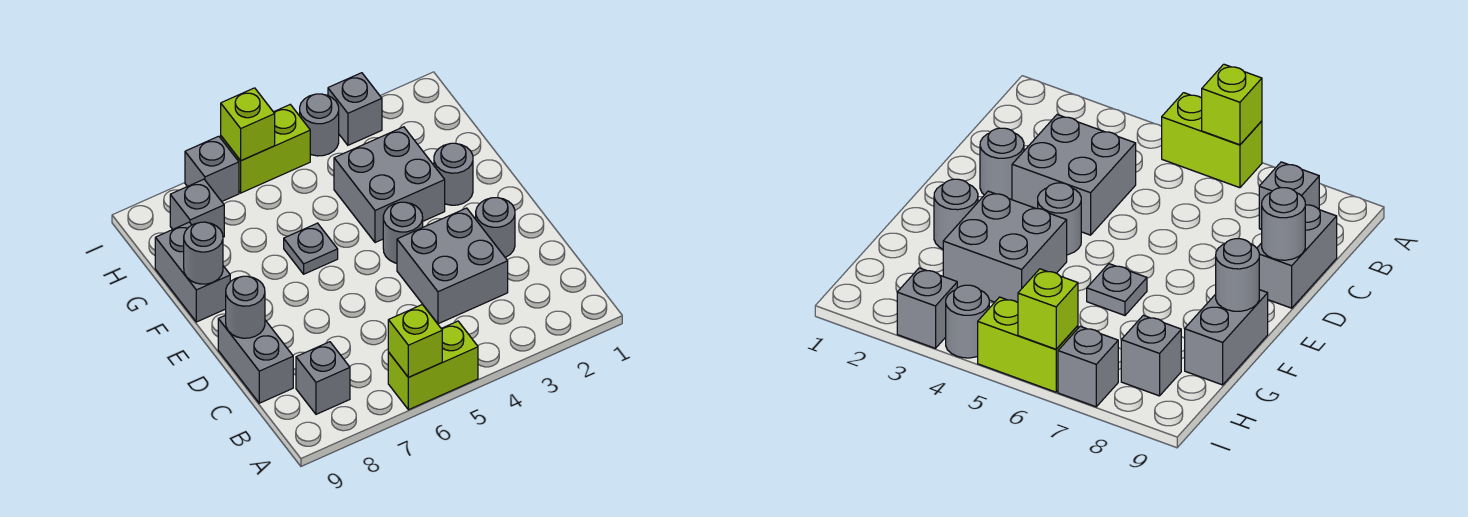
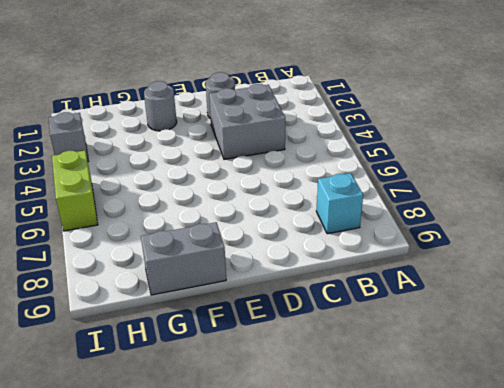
cyan brick B8 level 1 -> grey brick B8 level 1
none -> lime brick A5:A6 level 1
none -> grey brick C9:D9 level 1
none -> grey round brick E4 level 1

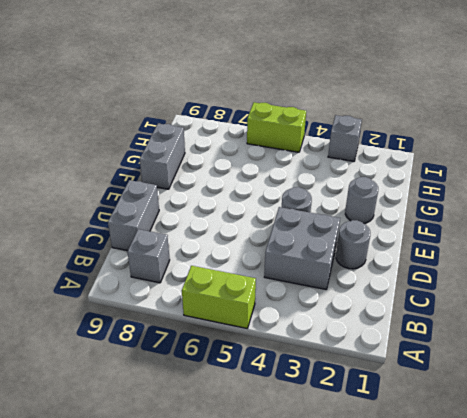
none -> grey brick F3:G4 level 1
none -> grey plate F6 level 1
none -> grey brick H8 level 1

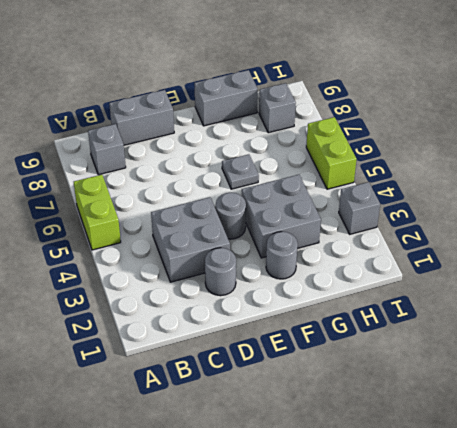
none -> grey round brick I4 level 1
none -> grey brick I7 level 1
none -> lime brick A6 level 2

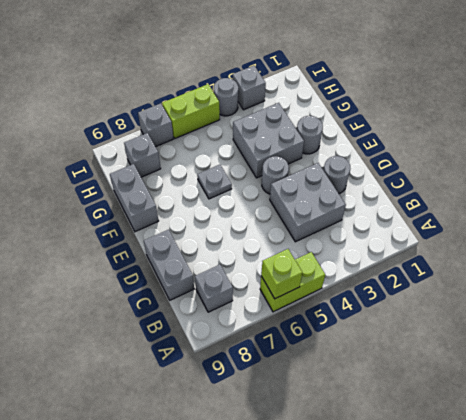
none -> grey round brick D9 level 2
none -> grey round brick F9 level 2
none -> lime brick I6 level 2

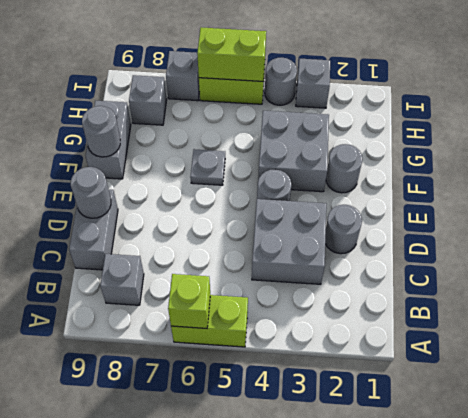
lime brick I5:I6 level 2 -> lime brick I6 level 2

